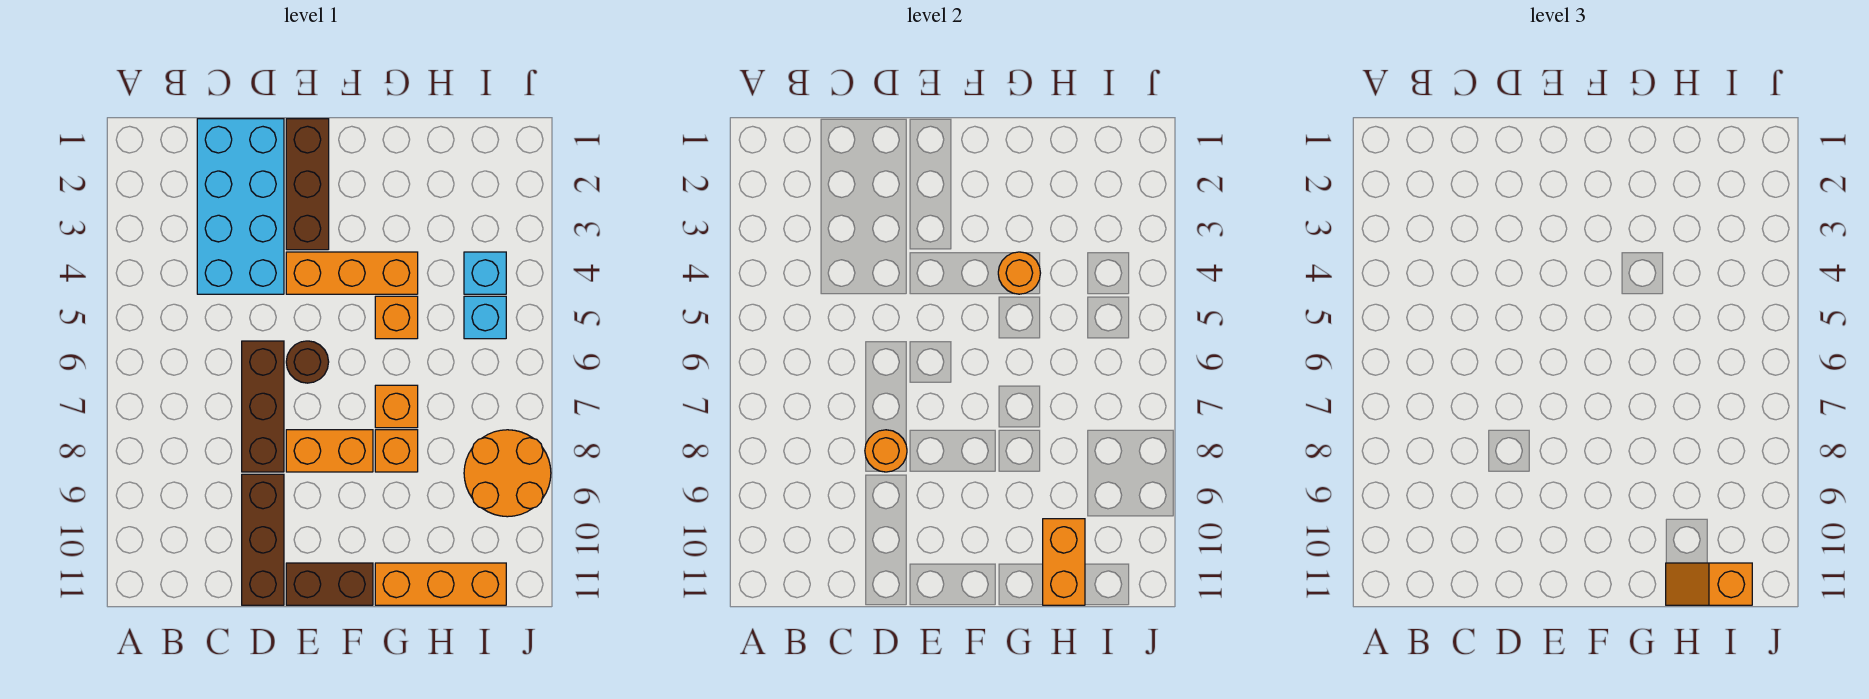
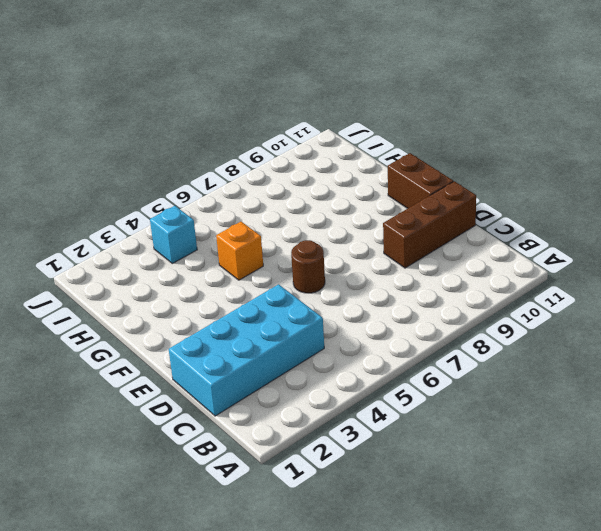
none -> brown brick D6:D8 level 1
none -> brown brick E1:E3 level 1
none -> orange brick E4:G4 level 1

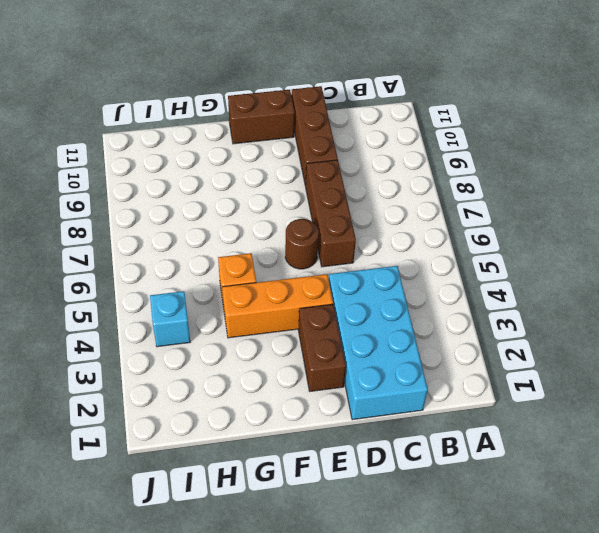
brown brick E2:E3 level 1 -> brown brick E1:E3 level 1
none -> orange brick E8:F8 level 1
none -> orange brick G7 level 1
none -> orange brick G8 level 1

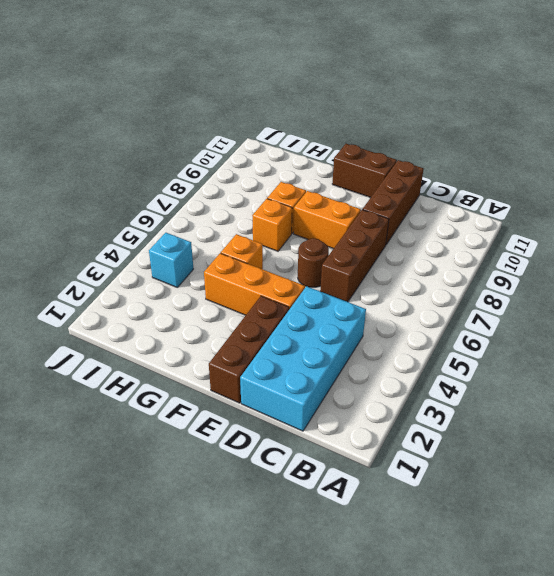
none -> orange brick G11:I11 level 1
none -> cyan brick I5 level 1
none -> orange round brick I8:J9 level 1

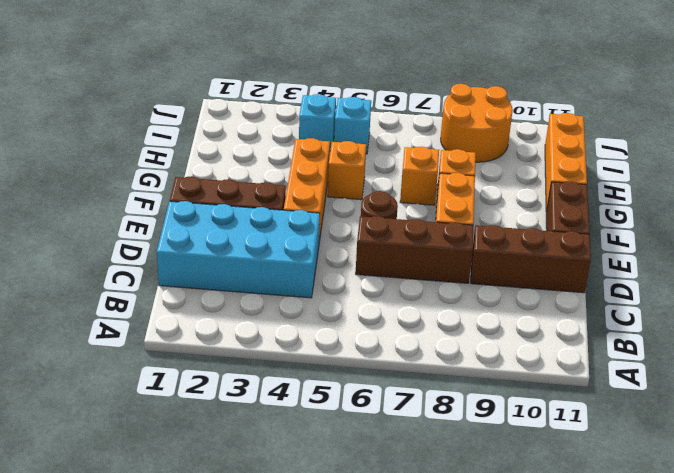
none -> orange round brick D8 level 2
none -> orange round brick G4 level 2
none -> orange brick H10:H11 level 2

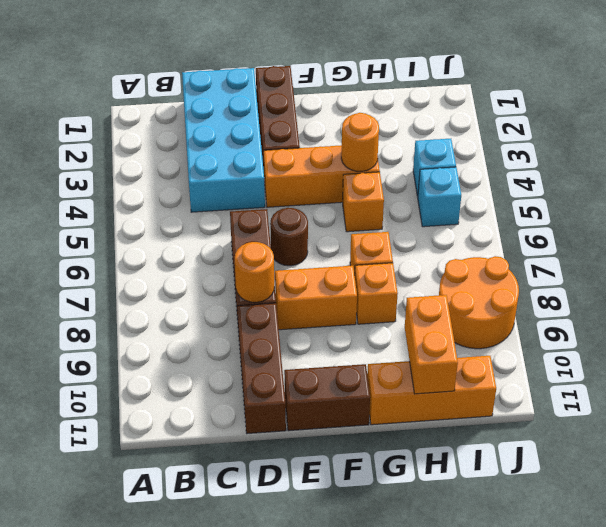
none -> orange slope H11:I11 level 3 top I

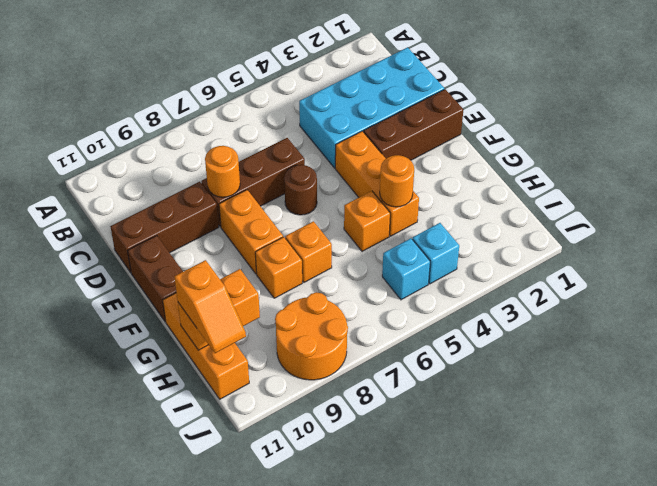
orange slope H11:I11 level 3 top H -> orange slope H11:I11 level 3 top I

